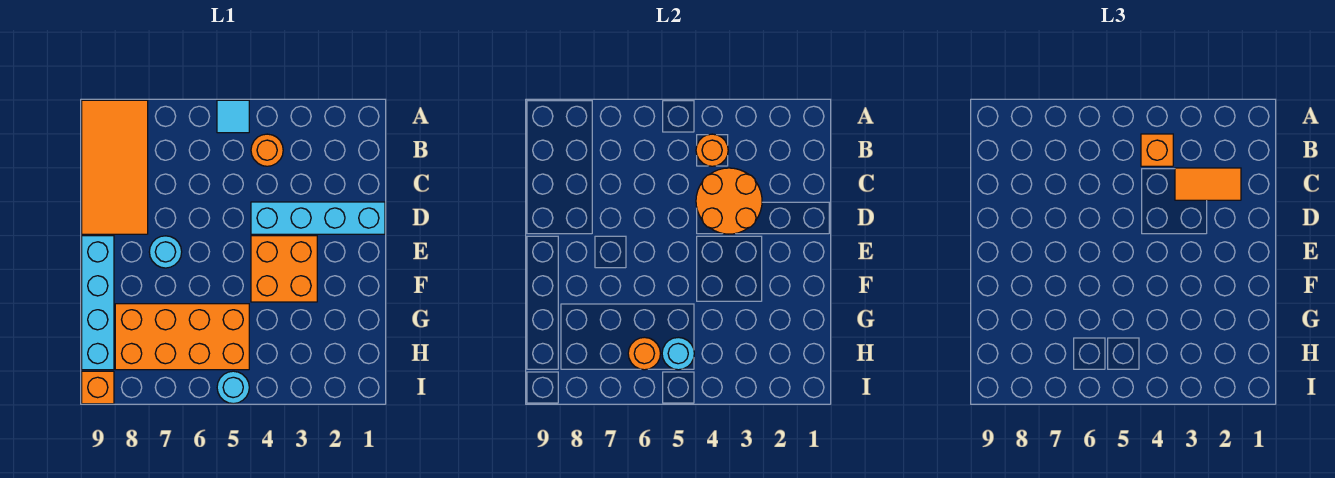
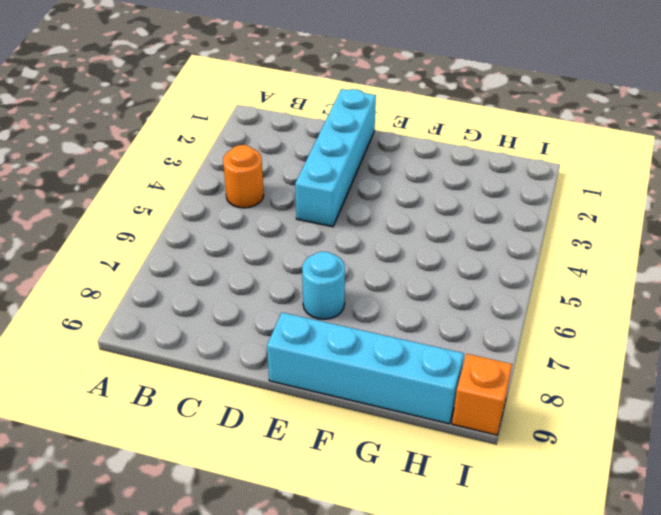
none -> cyan tile A5 level 1
none -> orange tile A8:D9 level 1
none -> orange brick E3:F4 level 1

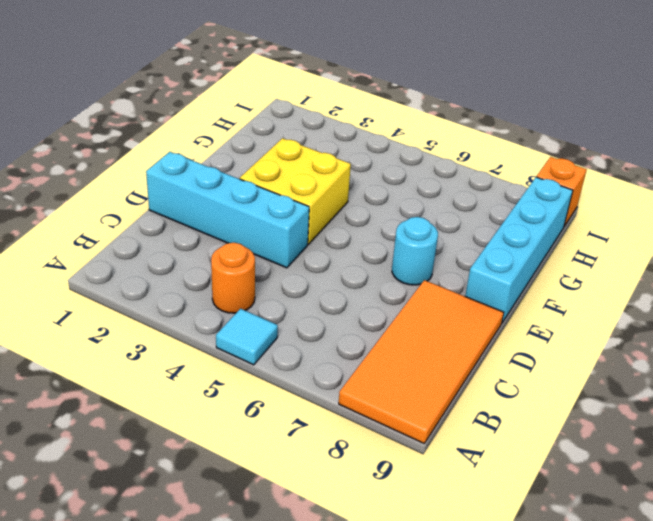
yellow brick E3:F4 level 1 -> orange brick E3:F4 level 1
none -> orange brick G5:H8 level 1
none -> cyan round brick I5 level 1
none -> orange round brick B4 level 2

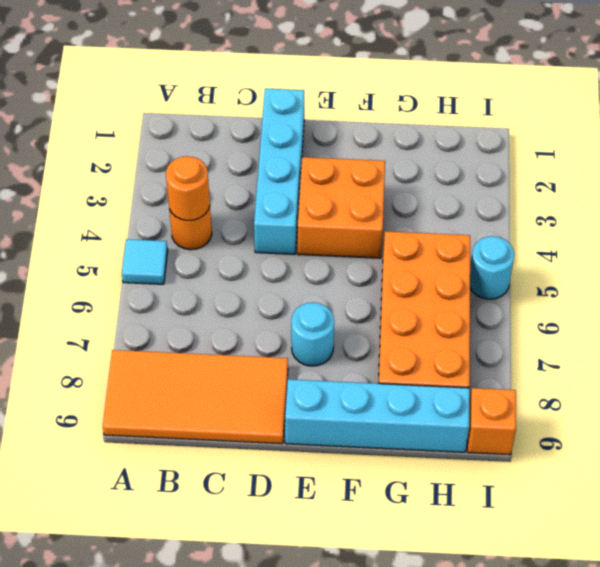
none -> orange round brick C3:D4 level 2
none -> cyan round brick H5 level 2
none -> orange round brick H6 level 2

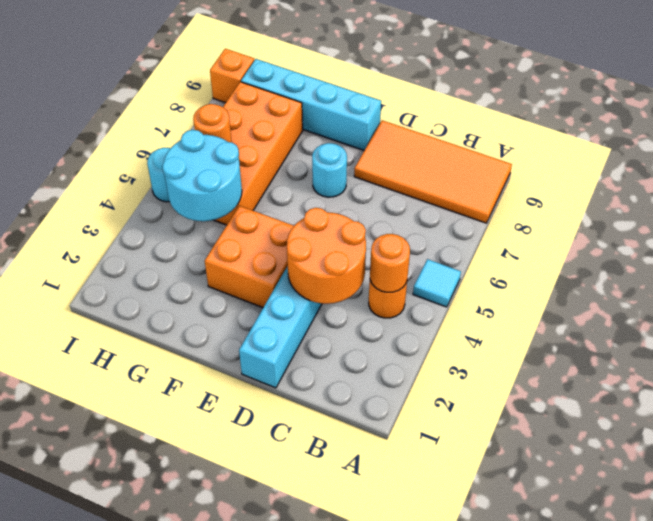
cyan round brick G4:H5 level 2 -> cyan round brick H5 level 2
none -> orange brick B4 level 3
none -> orange tile C2:C3 level 3

